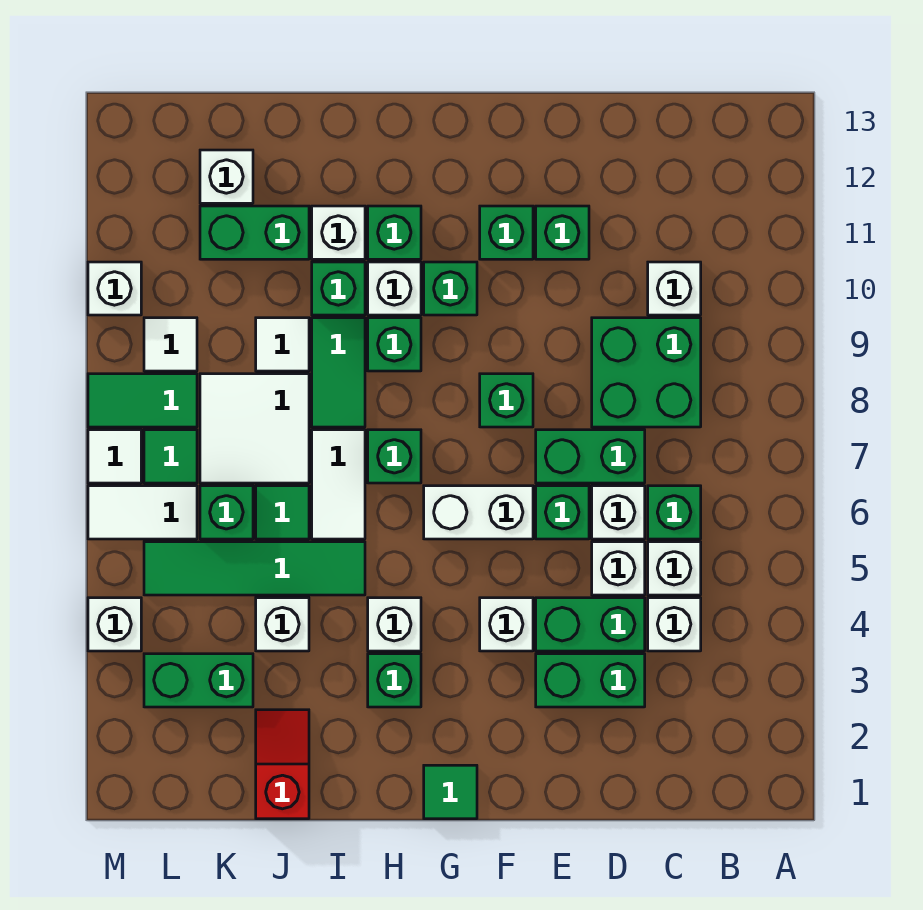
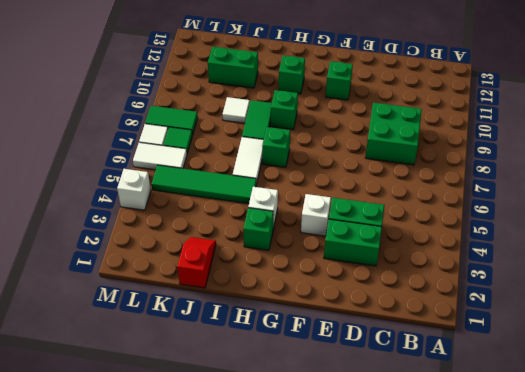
none -> white brick C4 level 1
none -> white brick C5 level 1
none -> green brick C6 level 1
none -> white brick C10 level 1

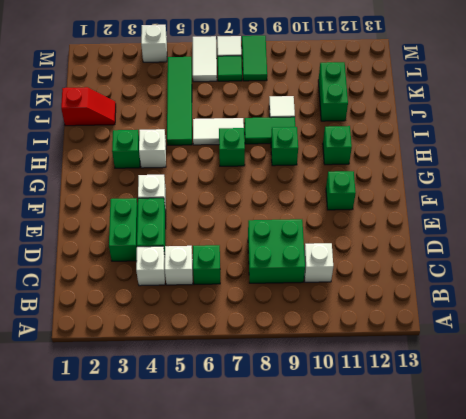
none -> white brick D5 level 1
none -> white brick D6 level 1
none -> green brick D7:E7 level 1
none -> green brick E6 level 1

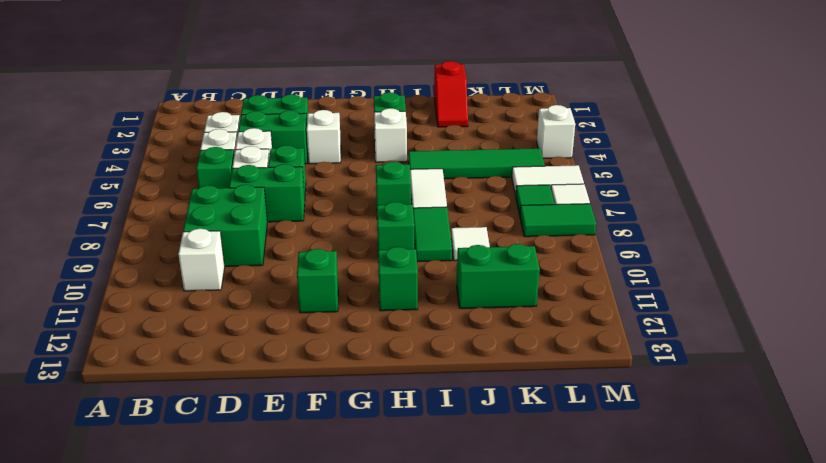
none -> green brick E11 level 1
none -> white brick F6:G6 level 1
none -> green brick F8 level 1
none -> green tile G1 level 1

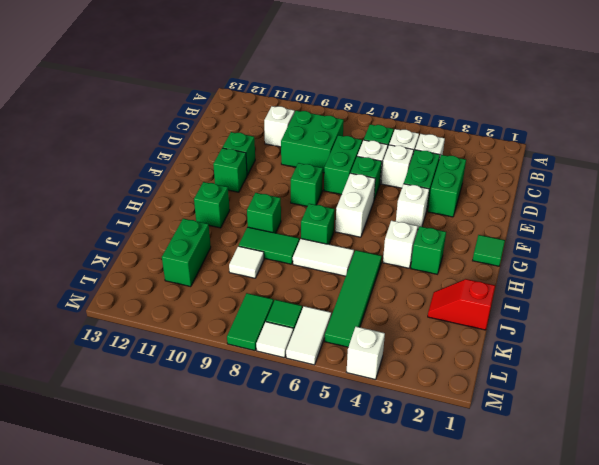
none -> green brick G10 level 1
none -> white brick H10 level 1
none -> green brick I10 level 1
none -> white brick I11 level 1

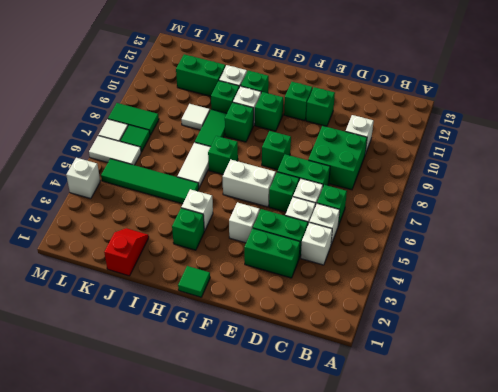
none -> white brick J4 level 1
none -> green tile J6 level 1
none -> white tile J7:K8 level 1
none -> green brick K3:L3 level 1

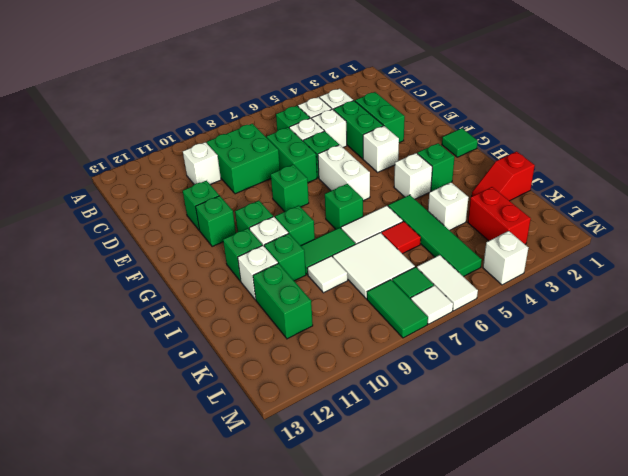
red tile J6 level 1 -> green tile J6 level 1
red brick K3:L3 level 1 -> green brick K3:L3 level 1
none -> green brick K6 level 1
none -> white brick K12 level 1
none -> white tile L9 level 1
none -> white brick M10 level 1

